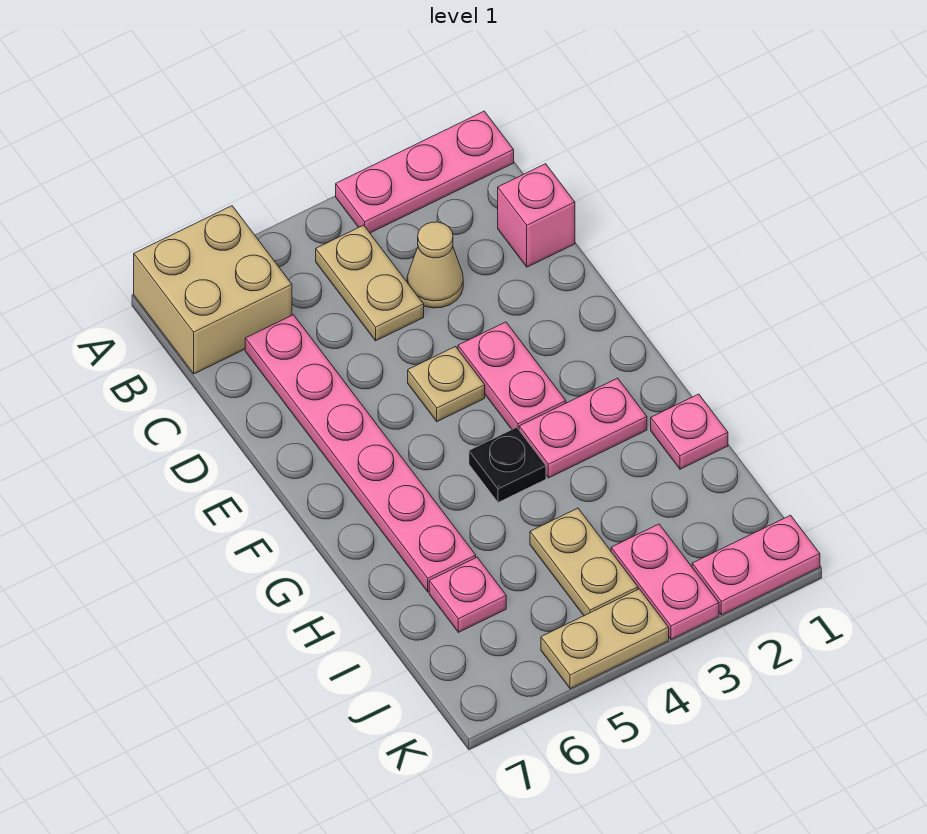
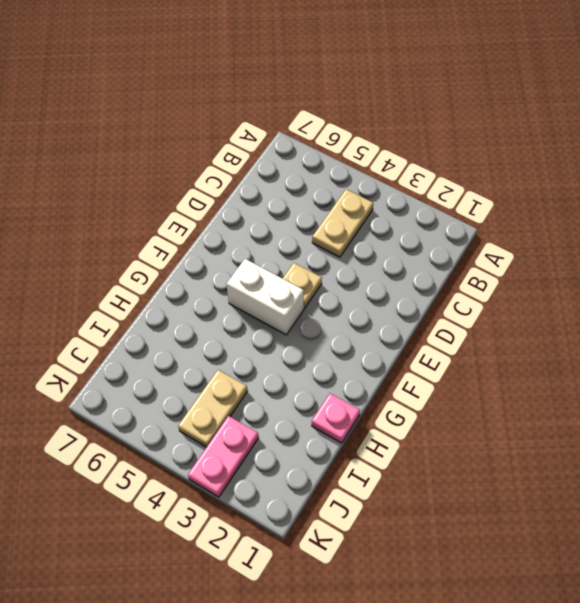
white brick F4:F5 level 1 -> none
none -> pink plate A1:A3 level 1
none -> tan brick A6:B7 level 1
none -> pink brick C1 level 1

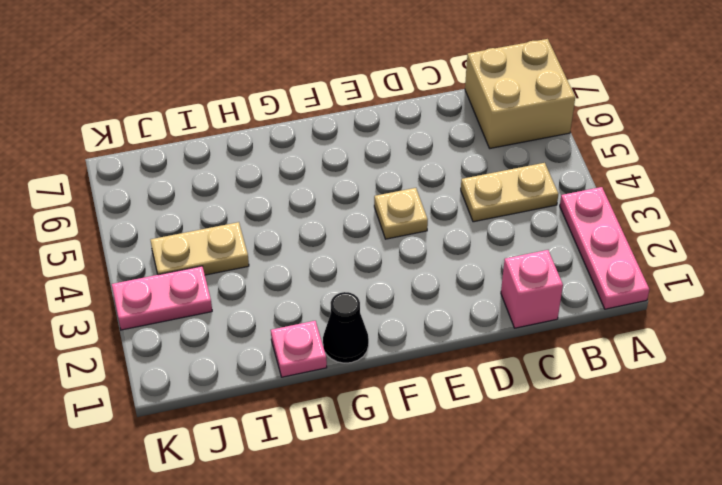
black cone G1 level 1 -> none
none -> tan cone C3 level 1
none -> pink plate C6:H6 level 1
none -> pink plate E3:F3 level 1

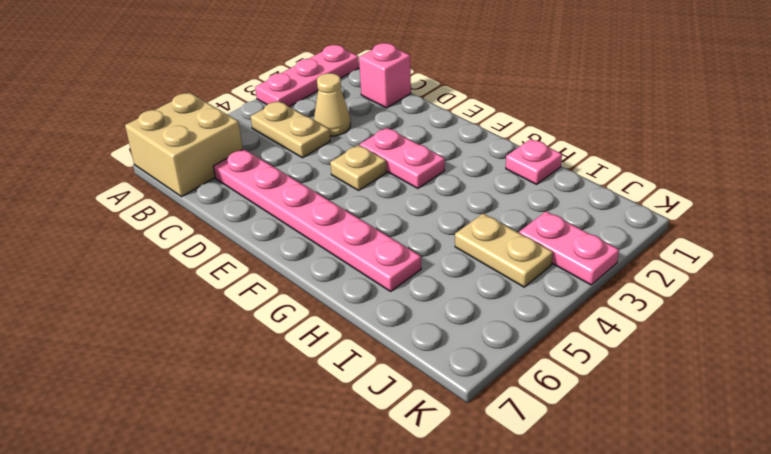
none -> pink plate G2:G3 level 1
none -> black plate G4 level 1
none -> pink plate I6 level 1

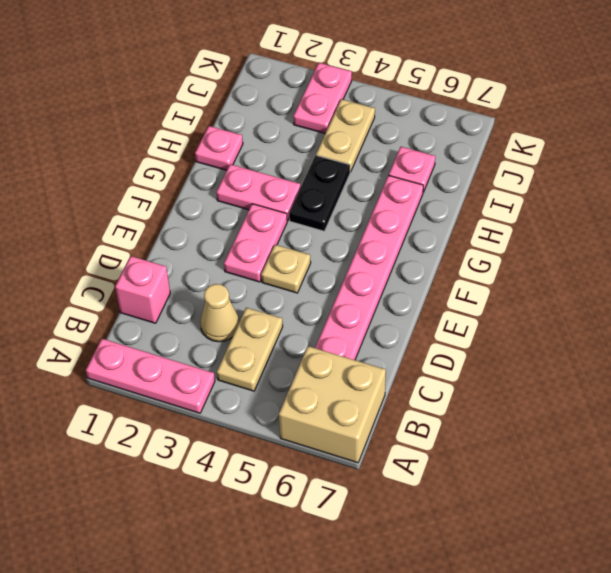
black plate G4:H4 level 1 -> black plate G4 level 1
none -> pink plate K1:K2 level 1
none -> tan plate K4:K5 level 1

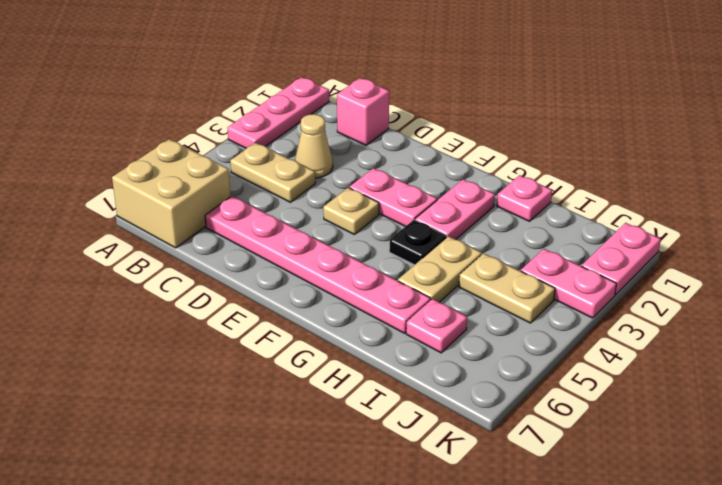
tan plate H4:H5 level 1 -> tan plate K4:K5 level 1

